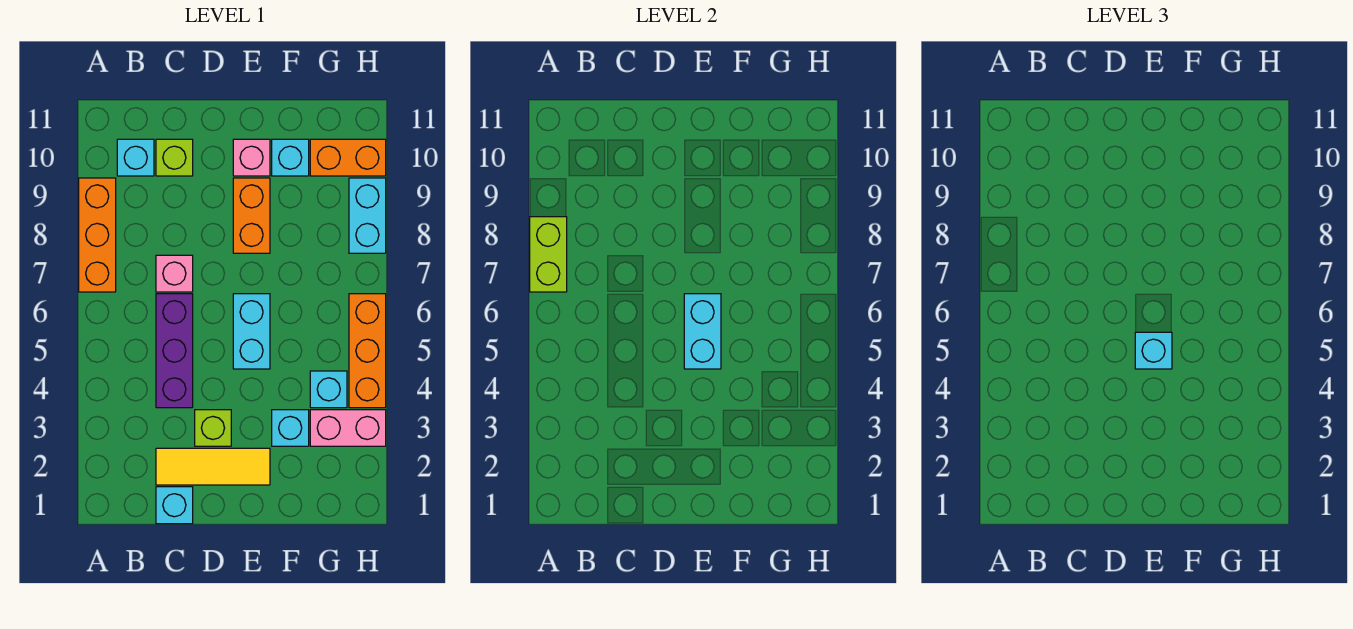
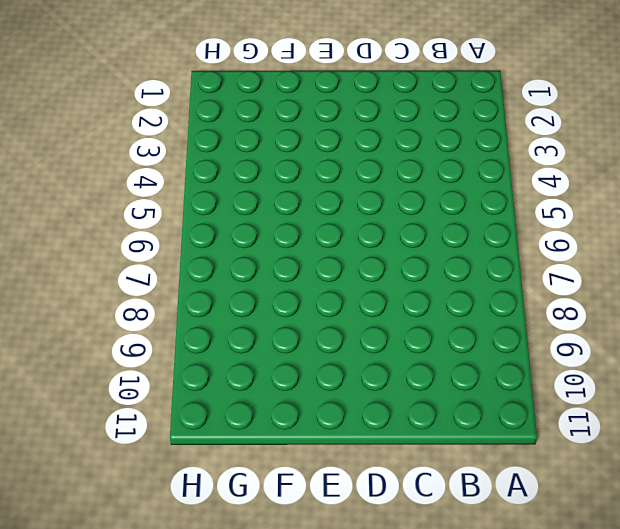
none -> orange brick A7:A9 level 1
none -> cyan brick B10 level 1
none -> cyan brick C1 level 1

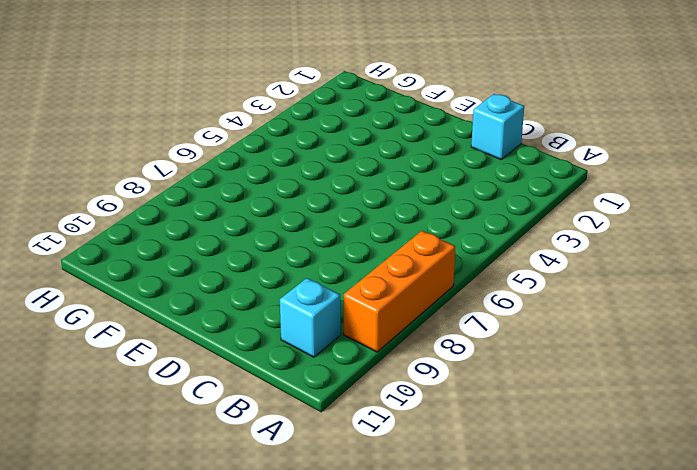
none -> yellow tile C2:E2 level 1
none -> purple brick C4:C6 level 1
none -> pink brick C7 level 1

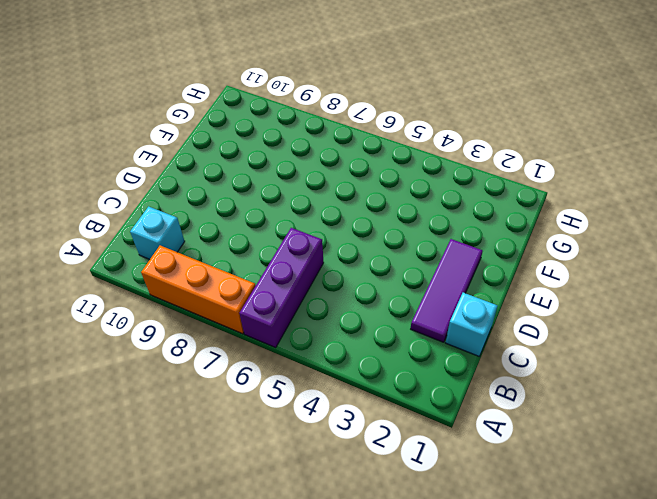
purple brick A6:C6 level 1 -> purple brick C4:C6 level 1
purple tile C2:E2 level 1 -> yellow tile C2:E2 level 1
none -> pink brick C7 level 1
none -> lime brick C10 level 1
none -> lime brick D3 level 1

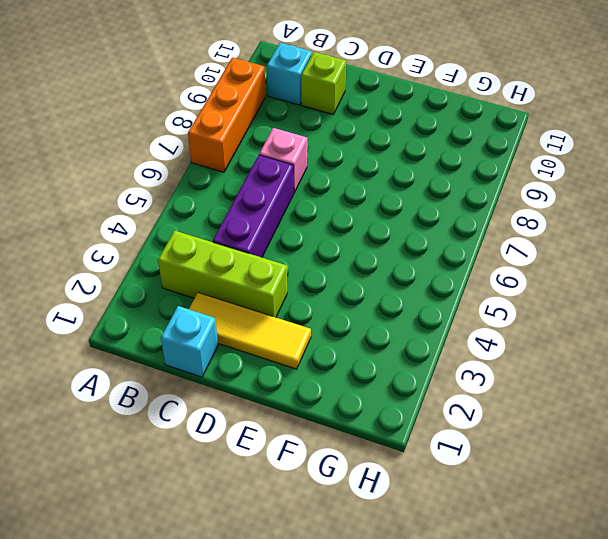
lime brick B3:D3 level 1 -> lime brick D3 level 1
none -> cyan brick E5:E6 level 1
none -> orange brick E8:E9 level 1
none -> pink brick E10 level 1

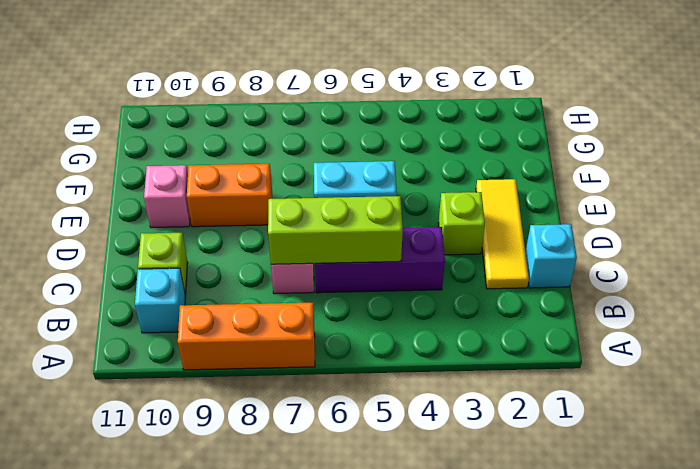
lime brick C5:C7 level 2 -> none
none -> cyan brick F3 level 1
none -> cyan brick F10 level 1
none -> pink brick G3:H3 level 1

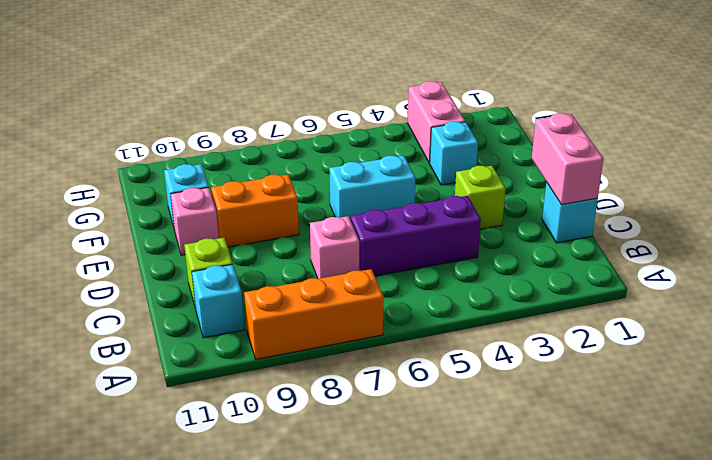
pink brick C1:D1 level 2 -> none
none -> yellow tile C2:E2 level 1
none -> cyan brick G4 level 1
none -> orange brick G10:H10 level 1

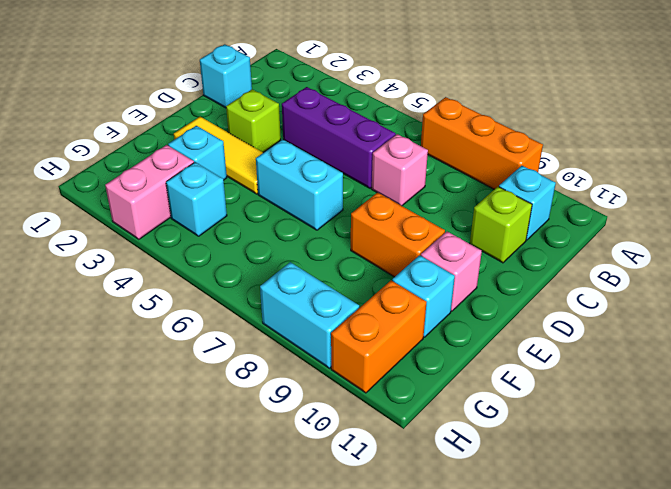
yellow tile E2:E4 level 1 -> yellow tile C2:E2 level 1
none -> orange brick H4:H6 level 1
none -> lime brick A7:A8 level 2
none -> cyan brick E5:E6 level 2

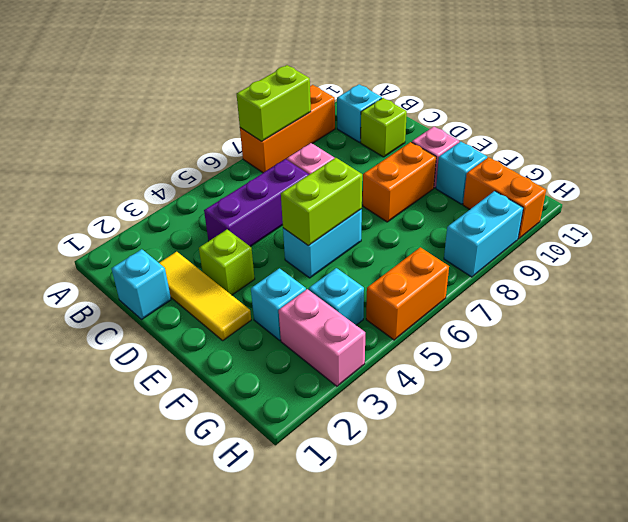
lime brick E5:E6 level 2 -> cyan brick E5:E6 level 2
orange brick H5:H6 level 1 -> orange brick H4:H6 level 1
none -> cyan brick E5 level 3

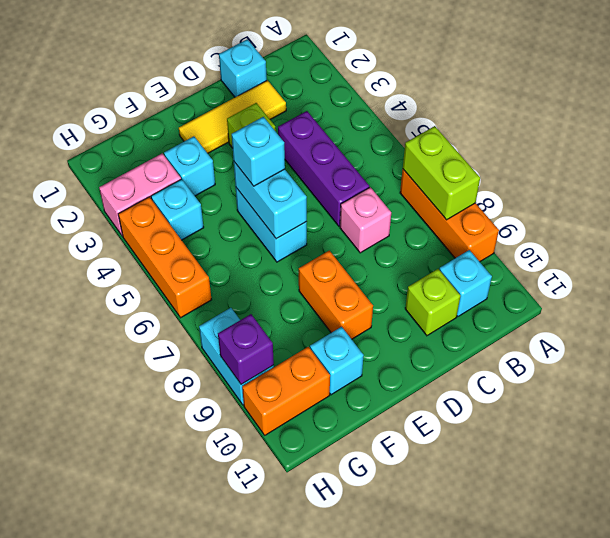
purple brick H9 level 2 -> none
none -> pink brick E10 level 1

